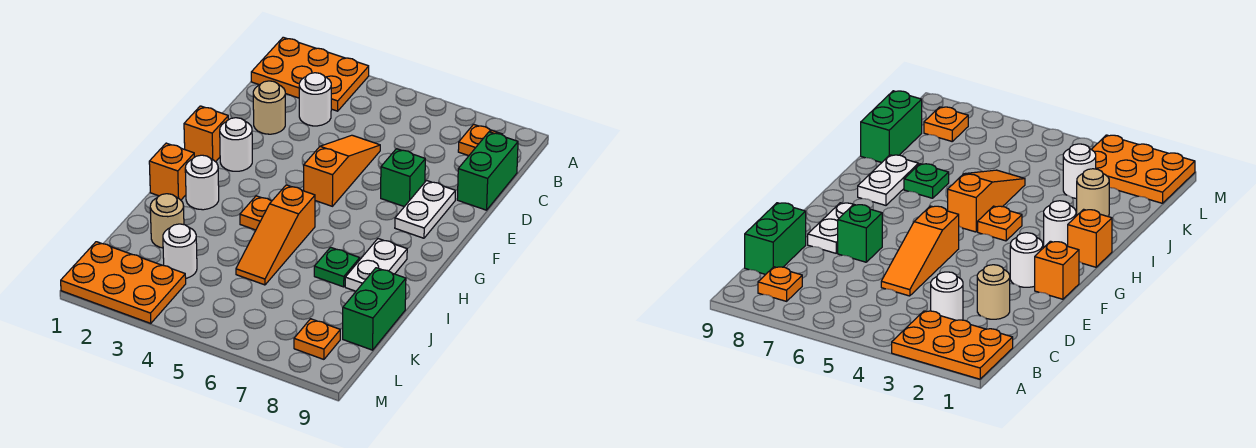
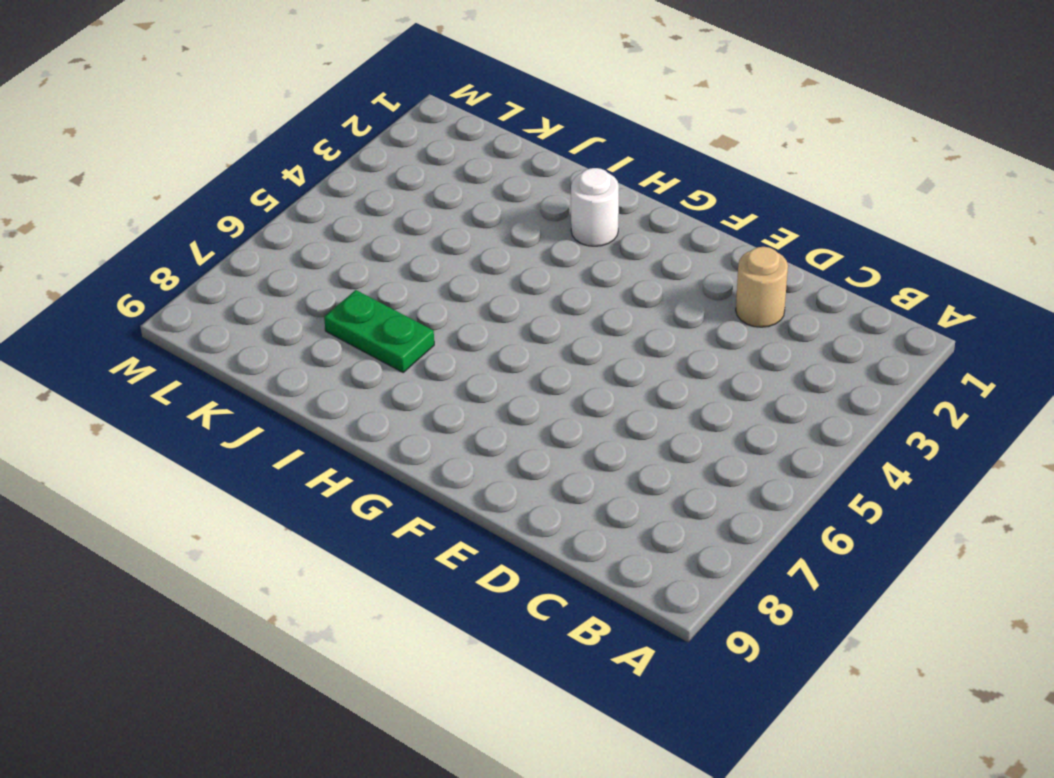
green plate I7:J7 level 1 -> green plate I7 level 1
none -> orange plate A1:B3 level 1
none -> orange plate B8 level 1
none -> white round brick C3 level 1

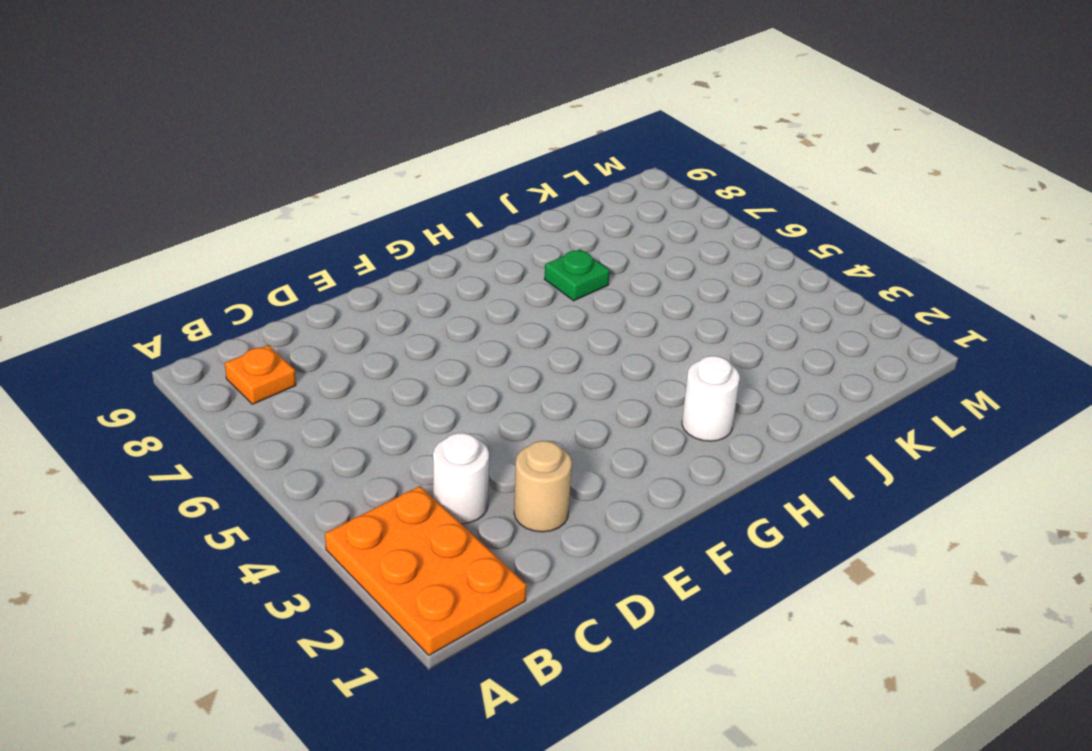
none -> green brick C9:D9 level 1
none -> orange slope D5:F5 level 1 top F
none -> green brick E7 level 1

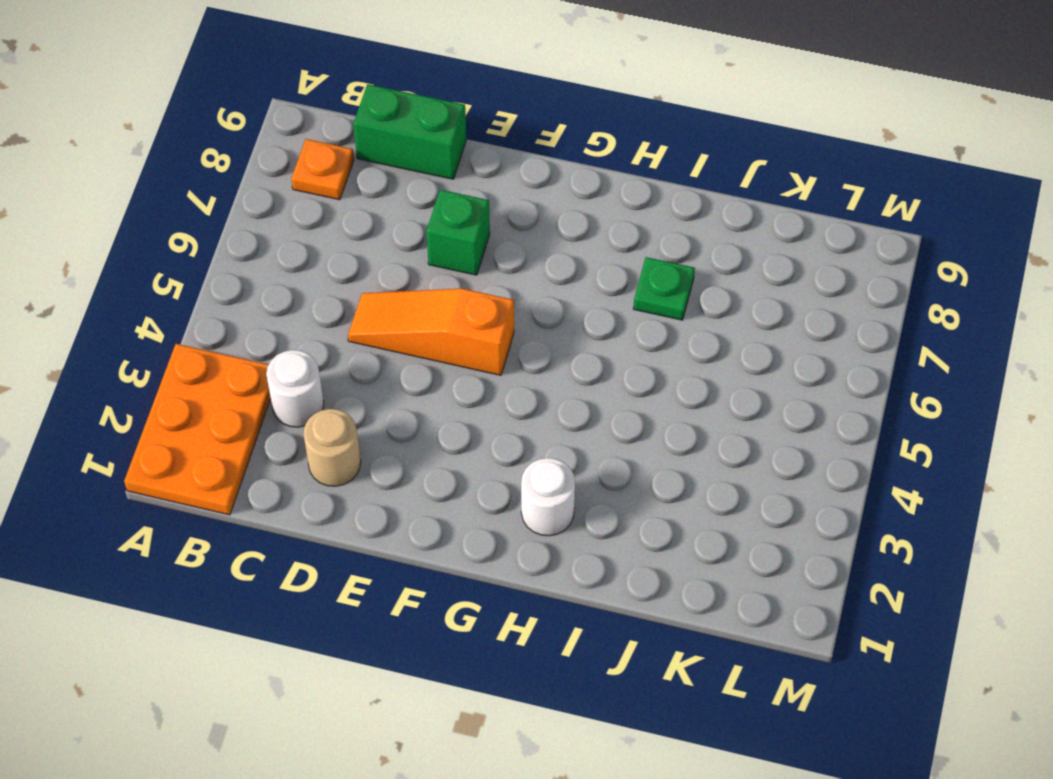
none -> white plate E8:F8 level 1
none -> orange brick F1 level 1
none -> white round brick F2 level 1

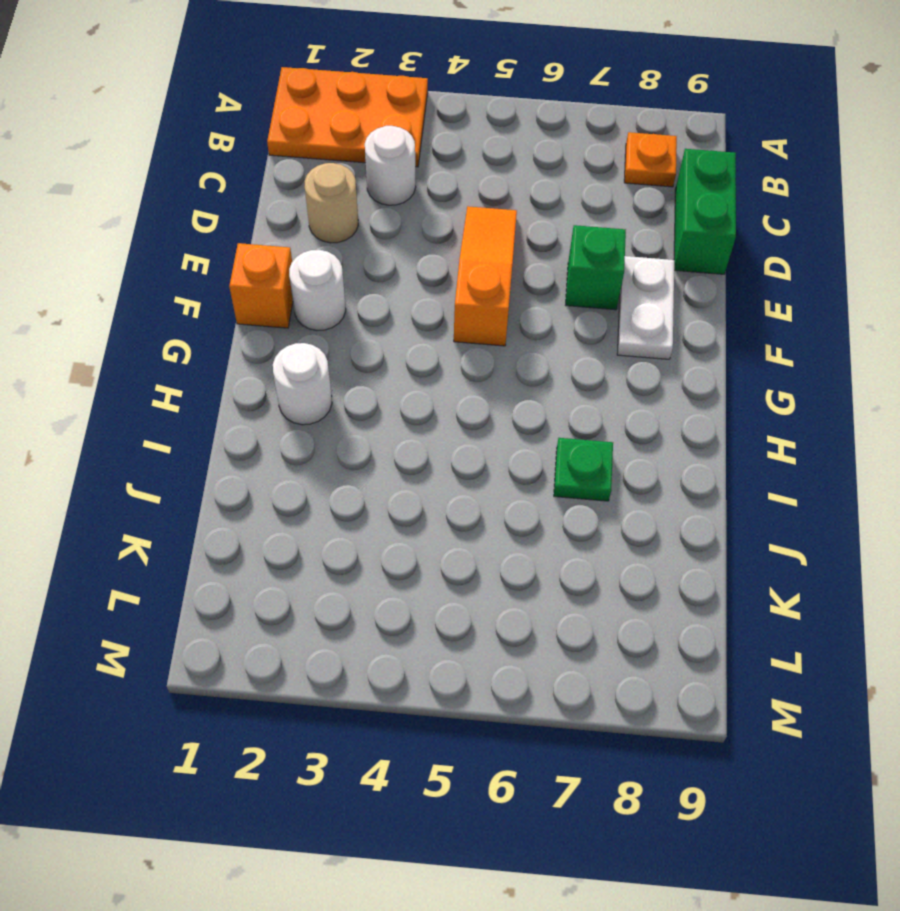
none -> orange brick H1 level 1
none -> orange plate H4 level 1
none -> orange slope H5:J5 level 1 top H

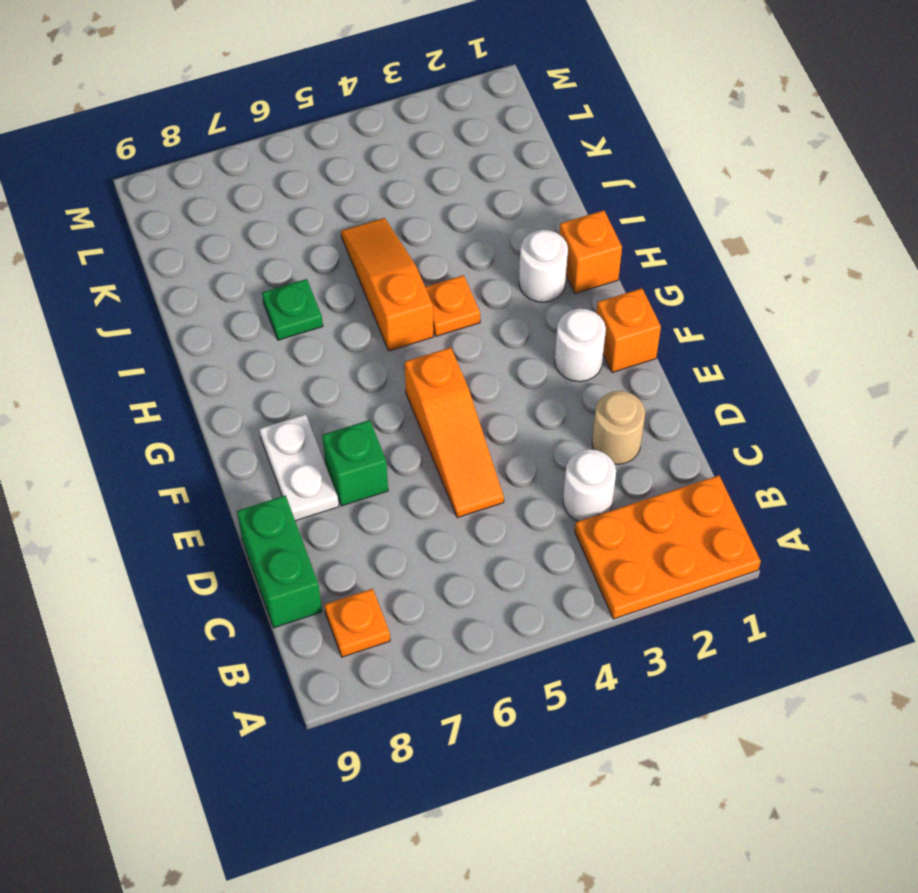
none -> white plate H8:I8 level 1
none -> tan round brick J2 level 1
none -> green brick J9:K9 level 1

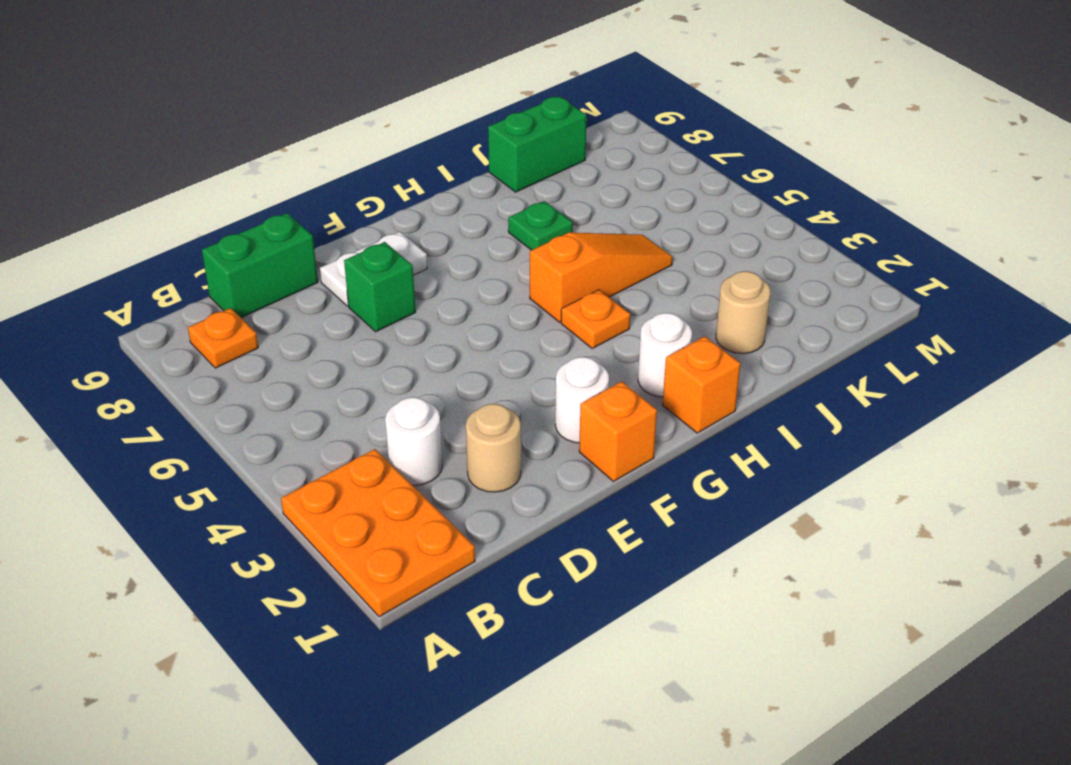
none -> orange slope D5:F5 level 1 top F
none -> white plate H8:I8 level 1
none -> white round brick K3 level 1

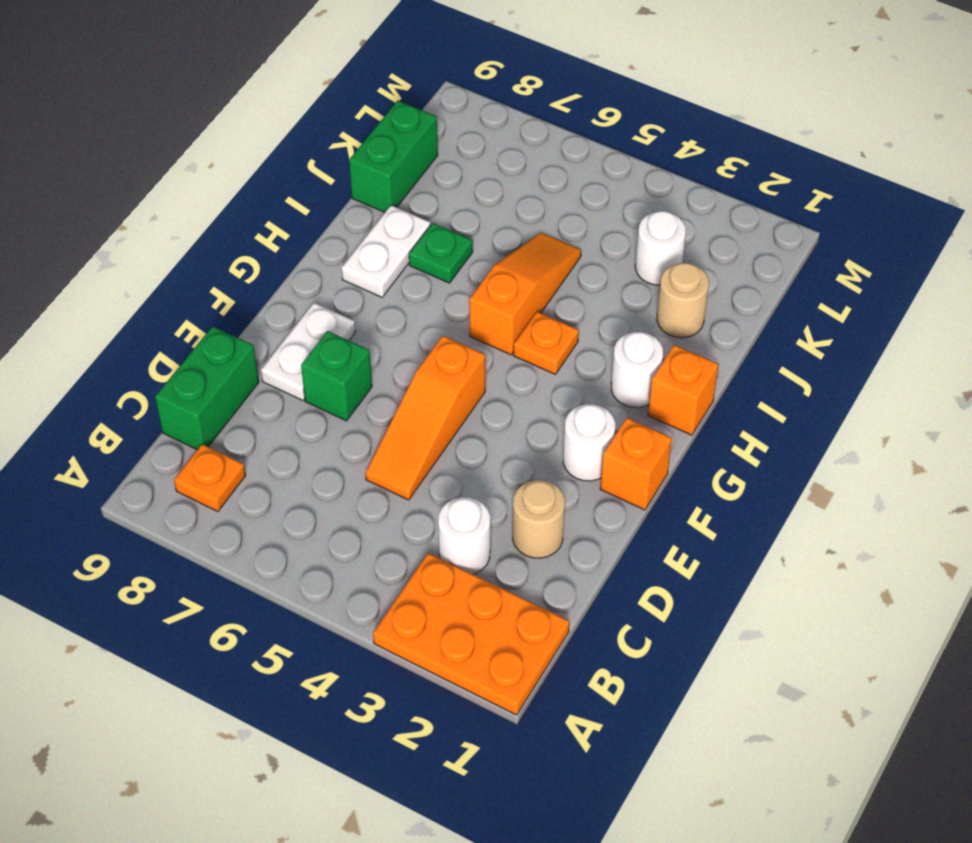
none -> orange plate L1:M3 level 1
none -> orange plate L8 level 1

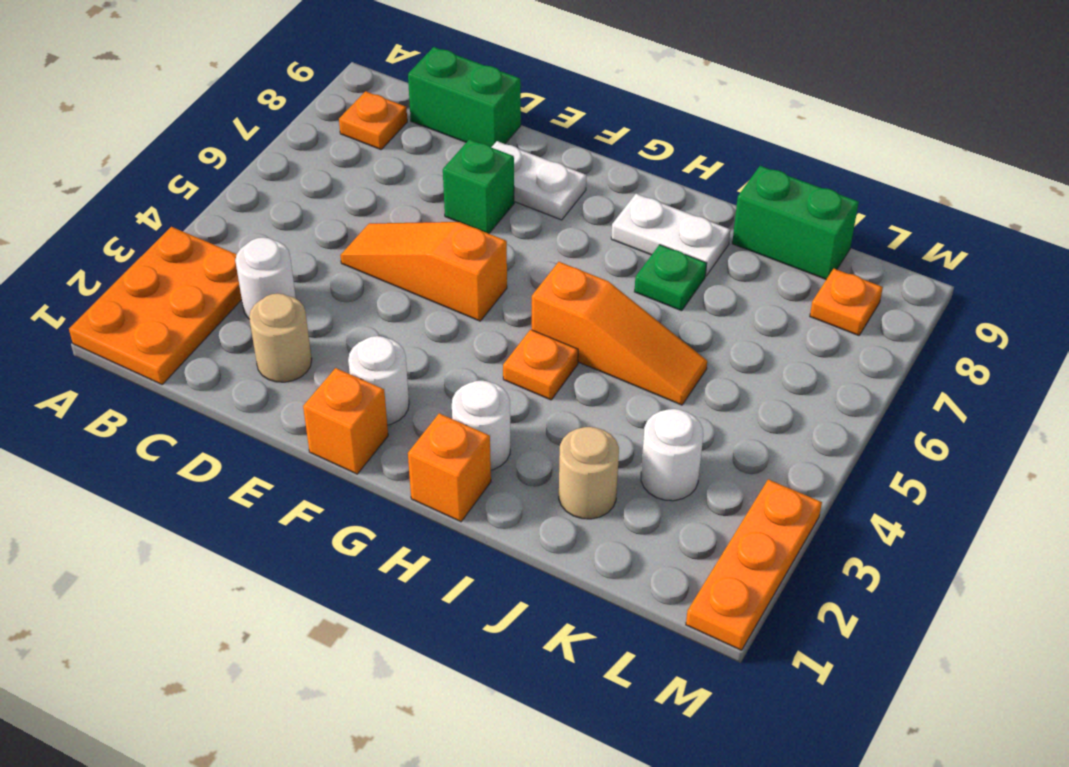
orange plate M1:M3 level 1 -> orange plate L1:M3 level 1

